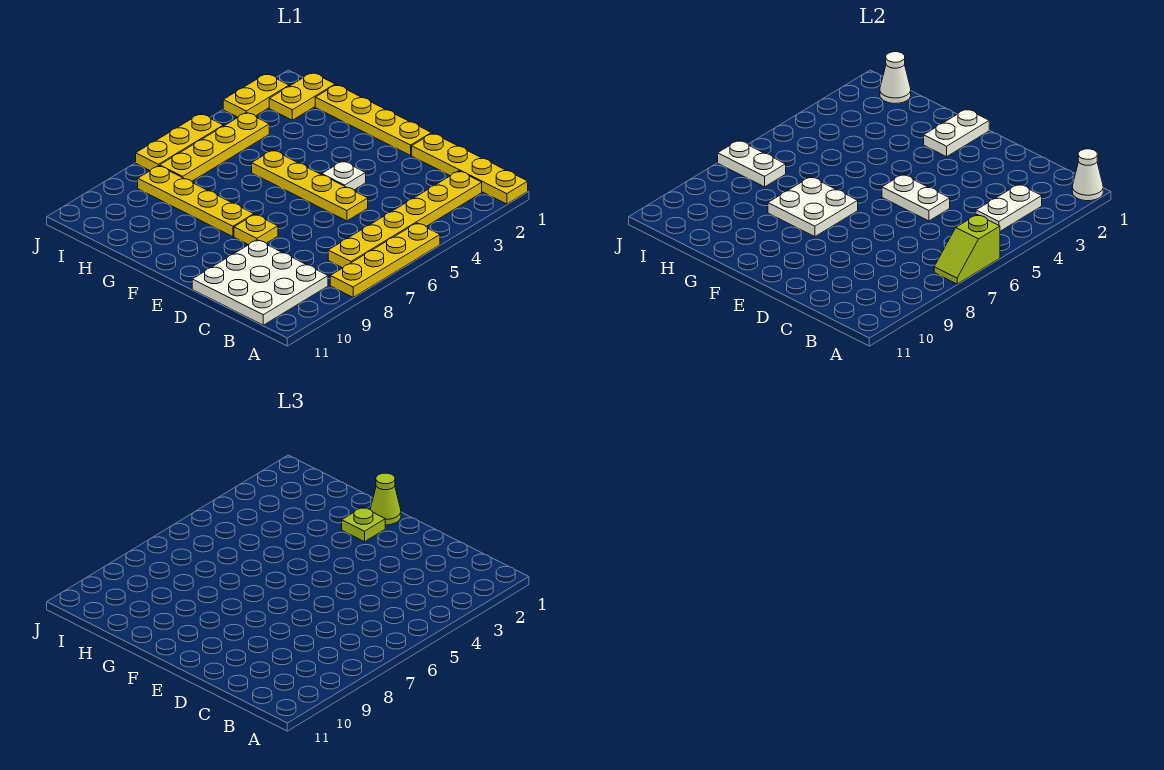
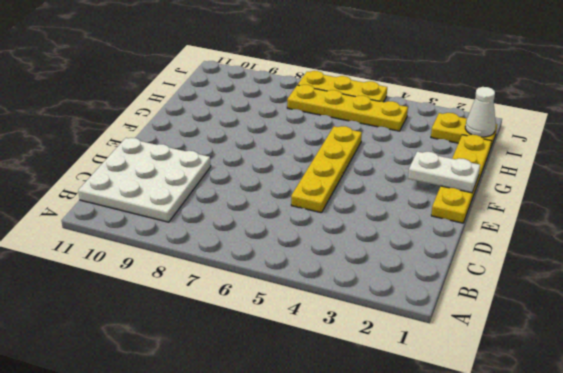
none -> yellow plate A1:D1 level 1
none -> yellow plate A5:A8 level 1
none -> yellow plate B2:B7 level 1

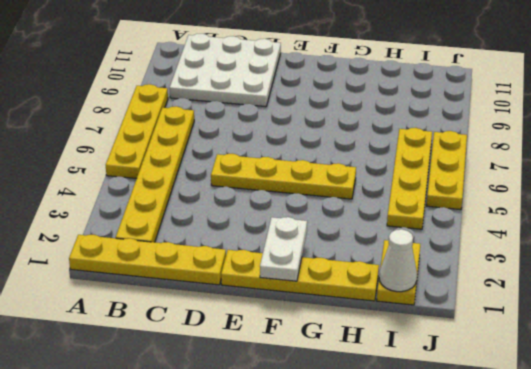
none -> white plate E4 level 1
none -> yellow plate E8 level 1
none -> yellow plate F8:I8 level 1

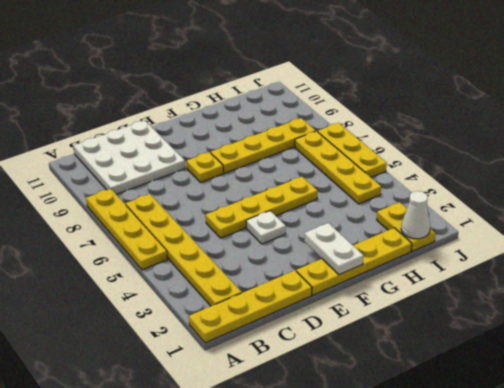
none -> yellow plate J2:J3 level 1
none -> white cone A1 level 2
none -> lime slope A6:A7 level 2 top 6

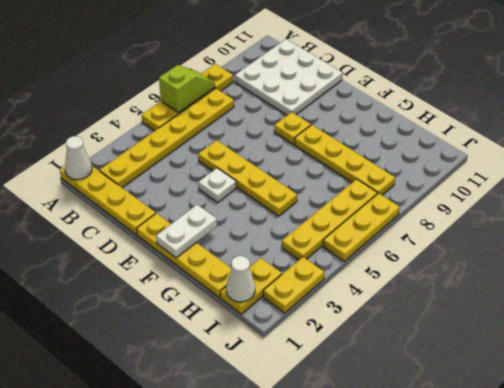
none -> white plate B3:B4 level 2
none -> white plate D5:E5 level 2
none -> white plate F7:G8 level 2

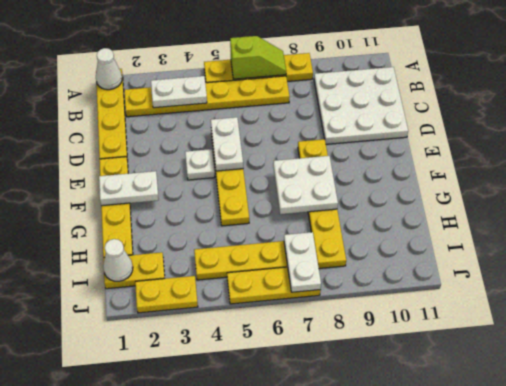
none -> lime cone F1 level 3
none -> lime plate F2 level 3

